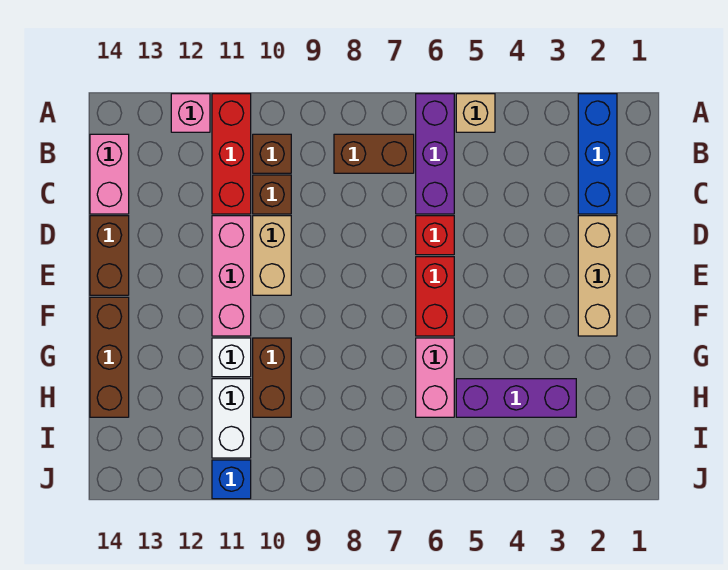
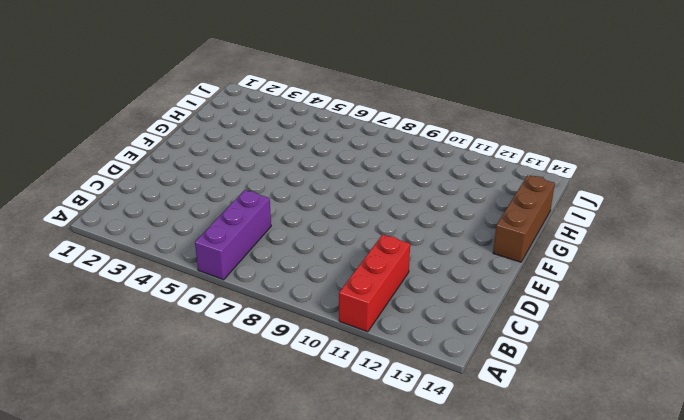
none -> blue brick A2:C2 level 1
none -> tan brick A5 level 1
none -> pink brick A12 level 1

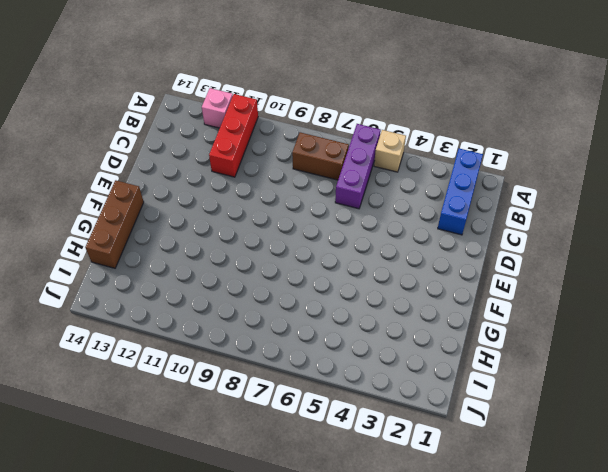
none -> brown brick B10 level 1
none -> pink brick B14:C14 level 1
none -> brown brick C10 level 1

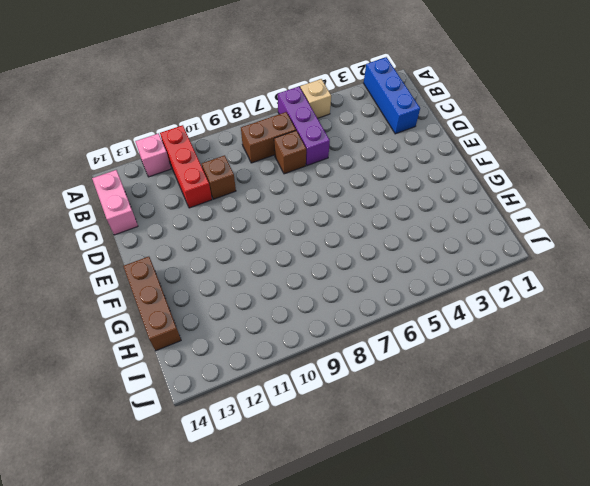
brown brick C7 level 1 -> brown brick B10 level 1
none -> tan brick D2:F2 level 1
none -> red brick D6 level 1
none -> tan brick D10:E10 level 1

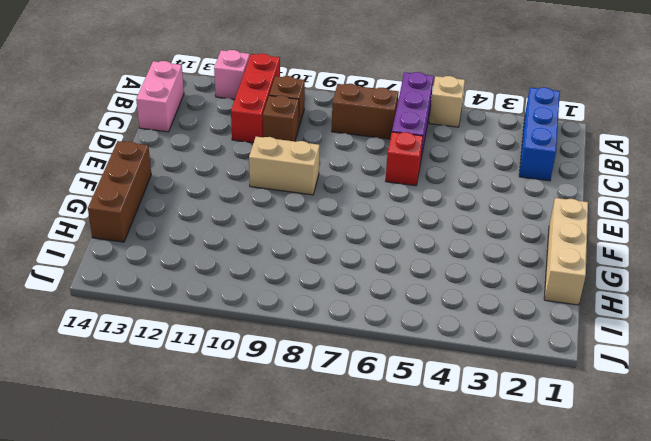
tan brick E9:E10 level 1 -> tan brick D10:E10 level 1
tan brick F1:H1 level 1 -> tan brick D2:F2 level 1
none -> pink brick D11:F11 level 1
none -> brown brick D14:E14 level 1
none -> red brick E6:F6 level 1

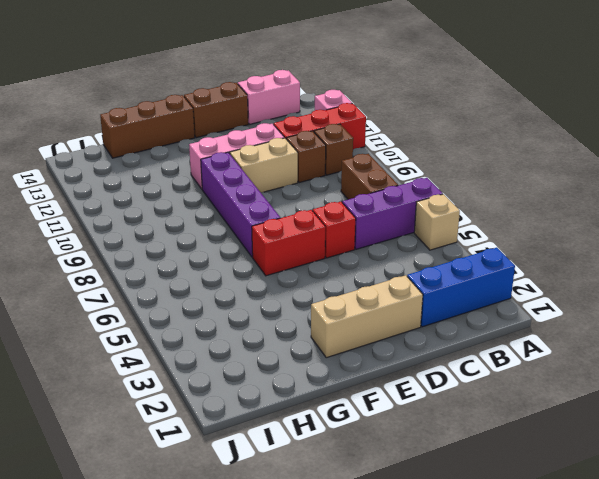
purple brick F7:F10 level 1 -> none
none -> pink brick G6:H6 level 1
none -> brown brick G10:H10 level 1
none -> white brick G11 level 1

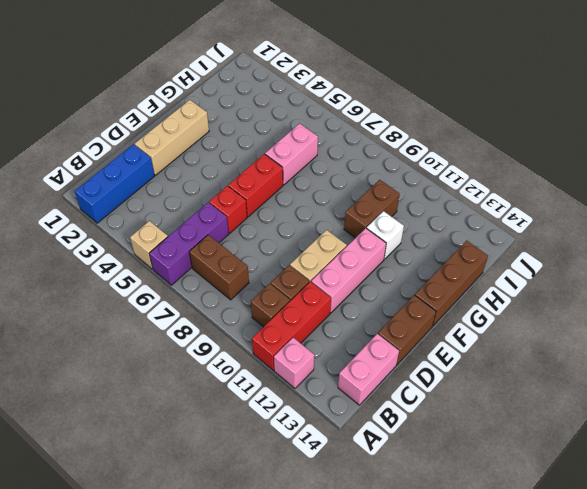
none -> purple brick H3:H5 level 1
none -> white brick H11:I11 level 1
none -> blue brick J11 level 1

